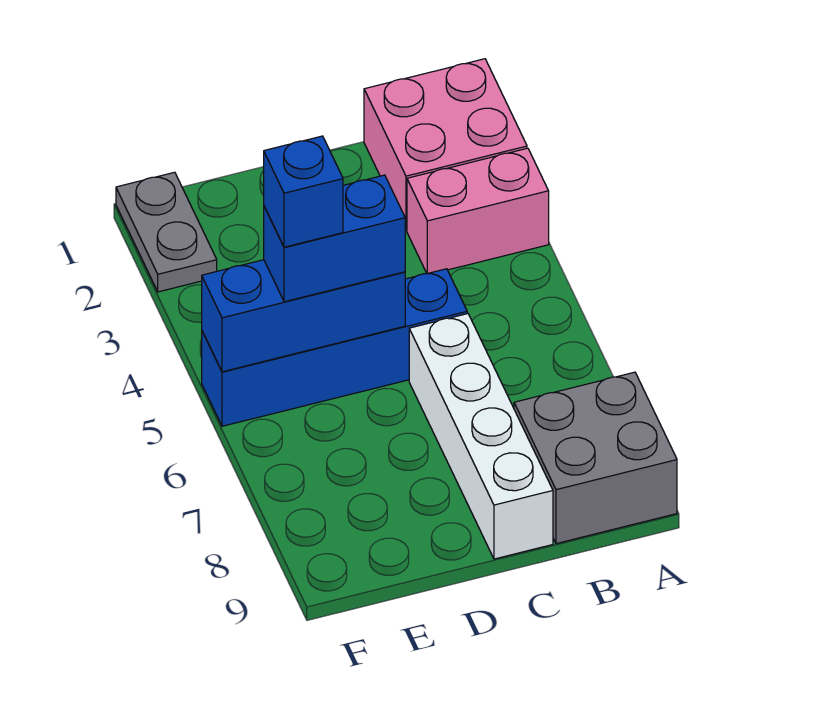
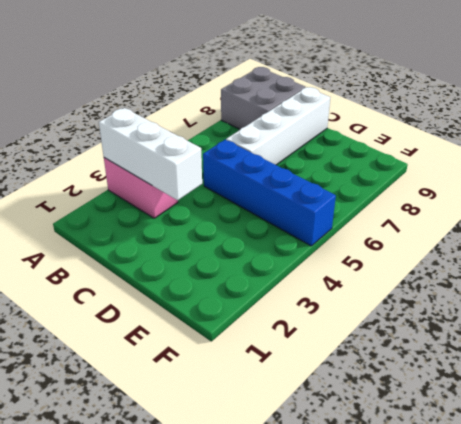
white brick A3:C3 level 2 -> none
none -> pink brick A1:B2 level 1
none -> grey plate F1:F2 level 1

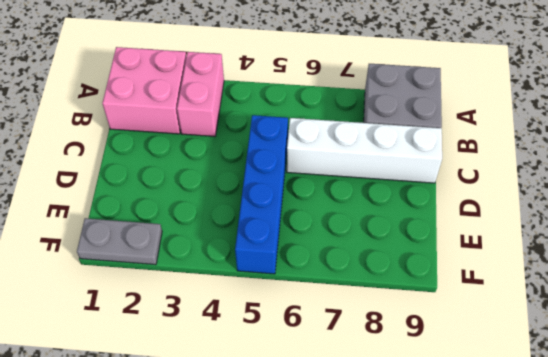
none -> blue brick D5:F5 level 2
none -> blue brick D5:E5 level 3

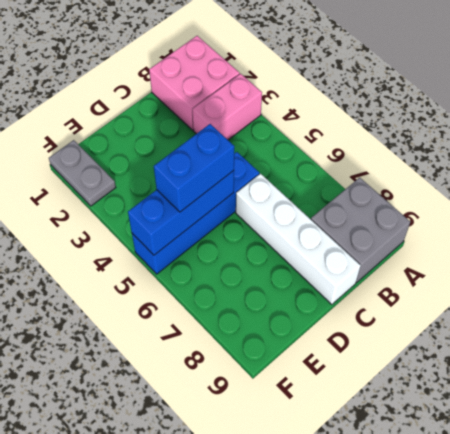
none -> blue brick E5 level 4

